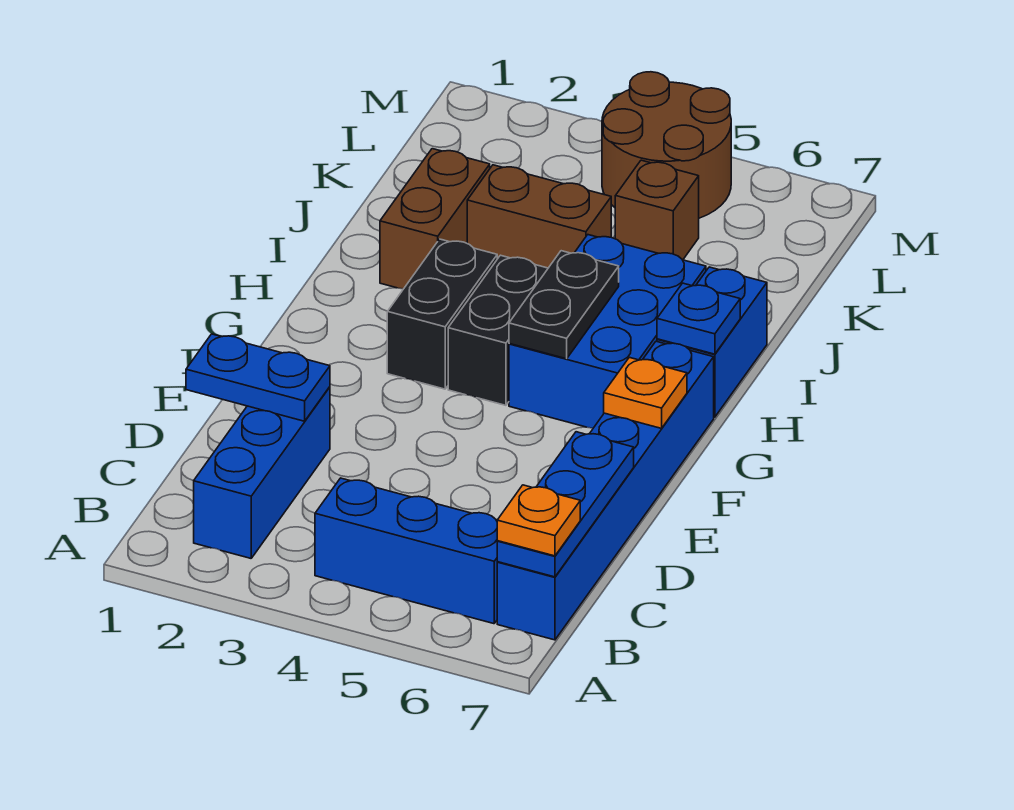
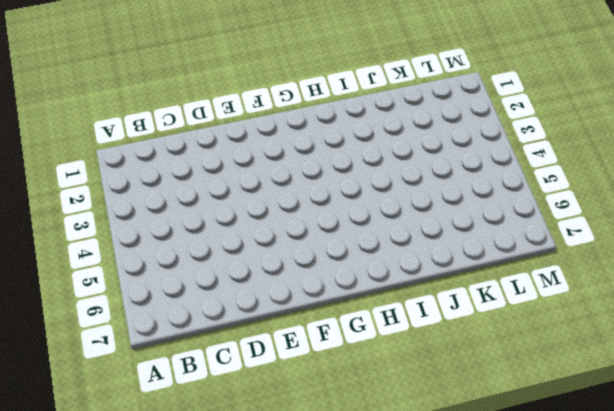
none -> blue brick B2:D2 level 1
none -> blue brick B4:B6 level 1
none -> blue brick B7:G7 level 1

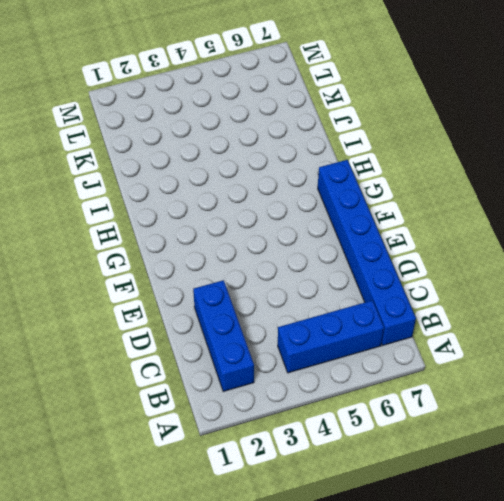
none -> black brick G3:H3 level 1
none -> black brick G4:H4 level 1
none -> blue brick G5:I6 level 1

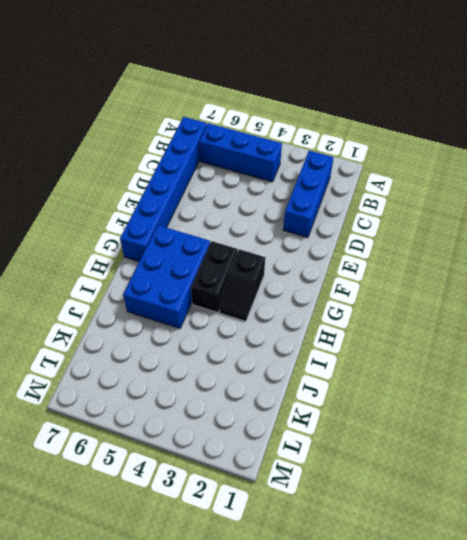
black slope G3:H3 level 1 top G -> black brick G3:H3 level 1
none -> blue brick H7:I7 level 1
none -> brown brick I2:J2 level 1
none -> brown brick J3:J4 level 1

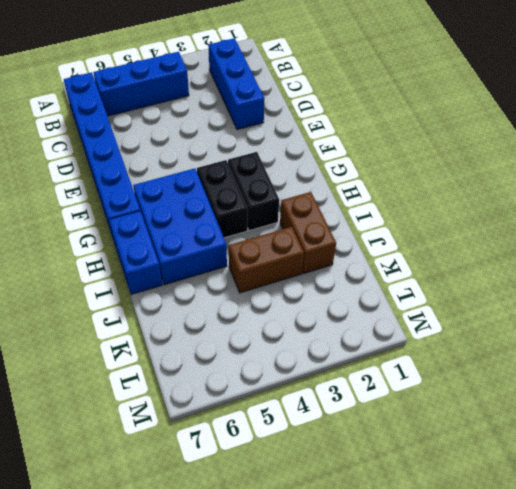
none -> brown brick K5 level 1
none -> brown round brick L4:M5 level 1
none -> blue plate B7:D7 level 2

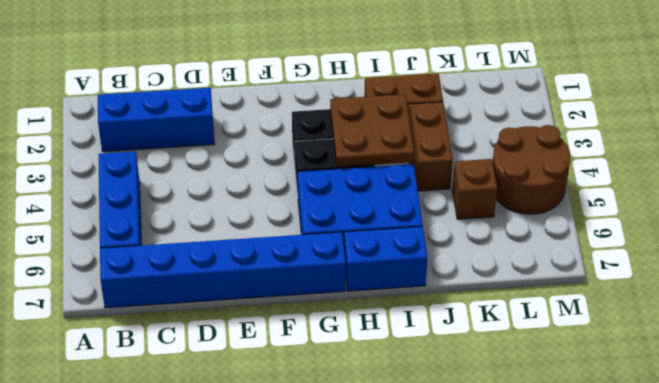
brown plate H3:I4 level 2 -> none
none -> blue plate B7:D7 level 2
none -> blue plate D1:D2 level 2
none -> orange plate F7 level 2

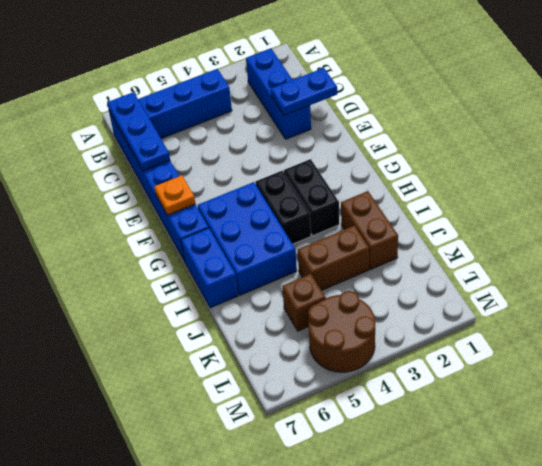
none -> black plate G5:H5 level 2
none -> blue plate H7 level 2
none -> orange plate B7 level 3

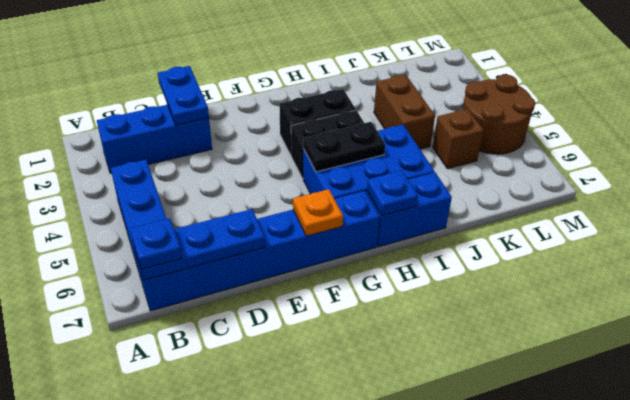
blue plate B7 level 3 -> orange plate B7 level 3
none -> brown brick I2:J2 level 1

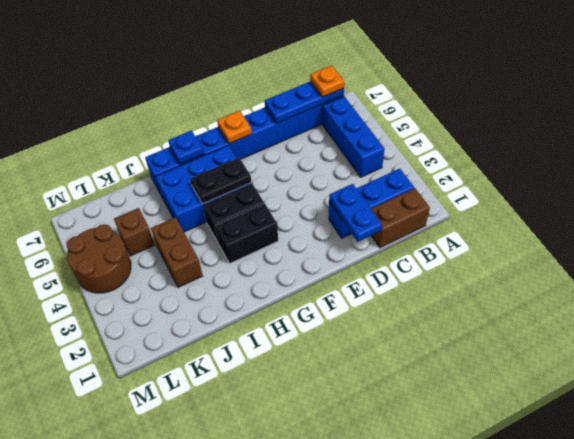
brown brick B1:C1 level 1 -> brown brick I2:J2 level 1

